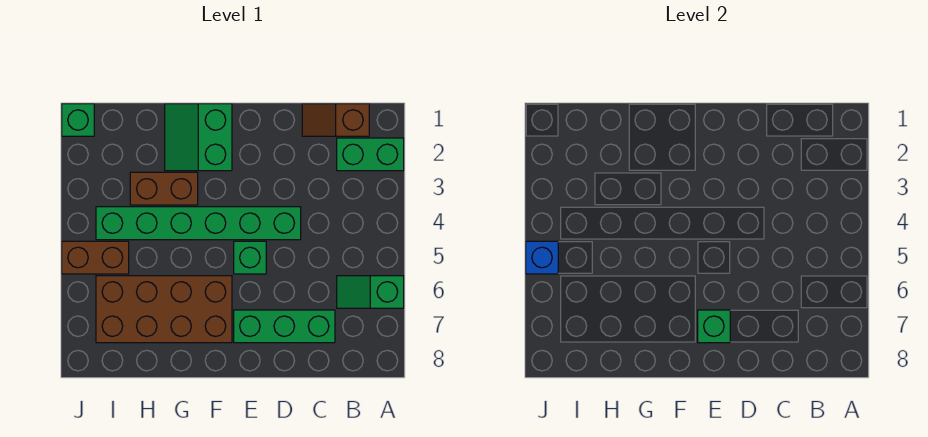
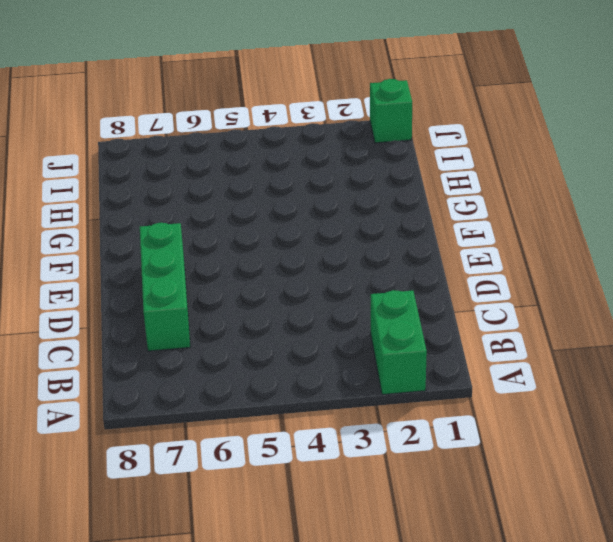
none -> green slope A6:B6 level 1 top A
none -> brown slope B1:C1 level 1 top B
none -> green brick D4:I4 level 1

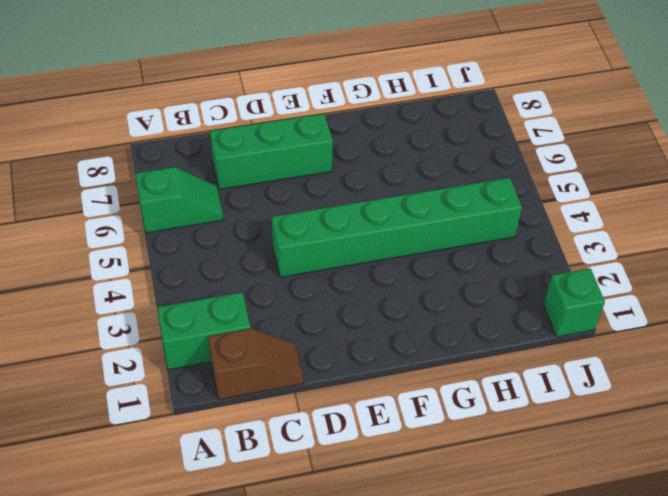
none -> green brick E5 level 1
none -> green slope F1:G2 level 1 top F
none -> brown brick F6:I7 level 1

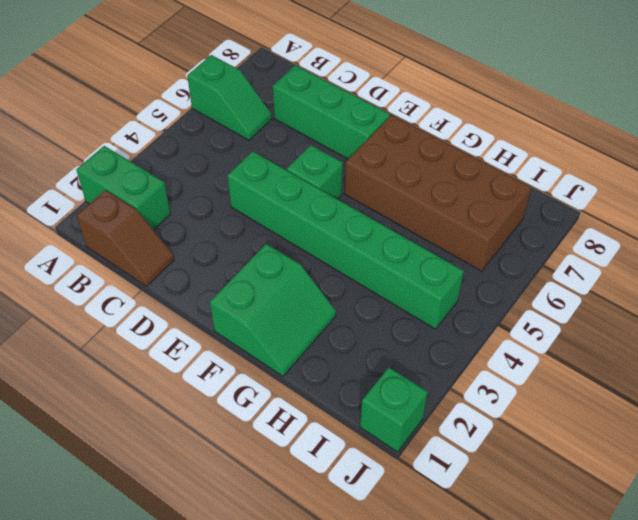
none -> brown brick G3:H3 level 1
none -> brown brick I5:J5 level 1
none -> green brick E7 level 2

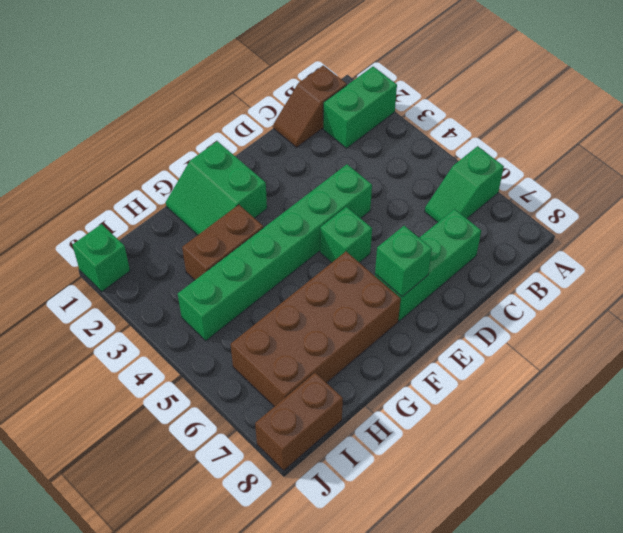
brown brick I8:J8 level 1 -> brown brick I5:J5 level 1
none -> blue brick J5 level 2

